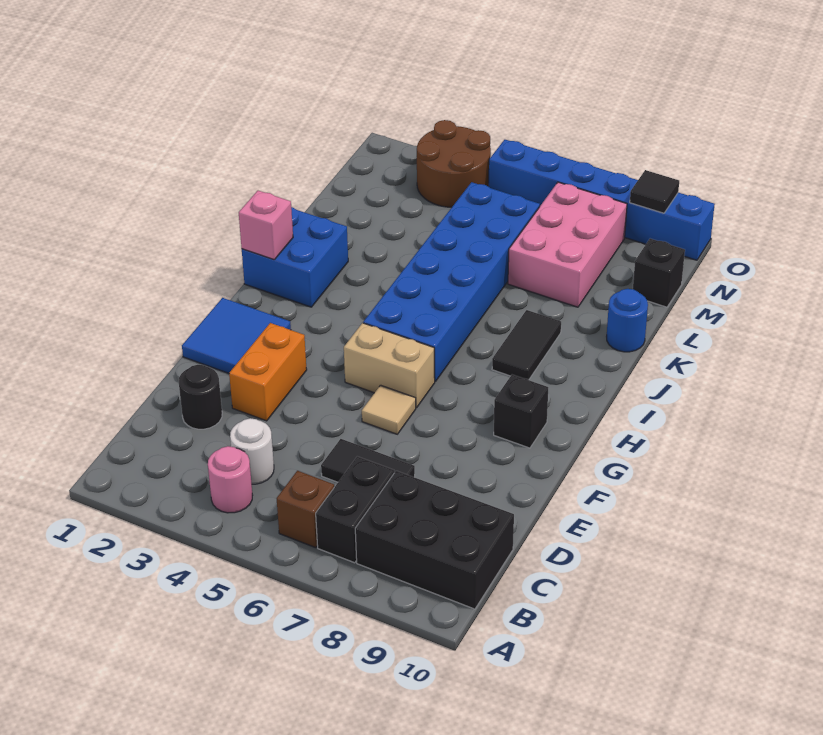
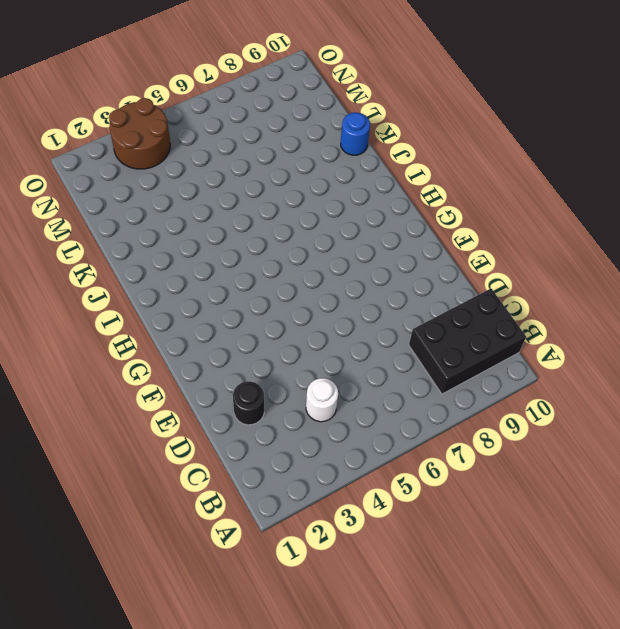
none -> pink round brick B4 level 1
none -> brown brick B6 level 1
none -> black brick B7:C7 level 1

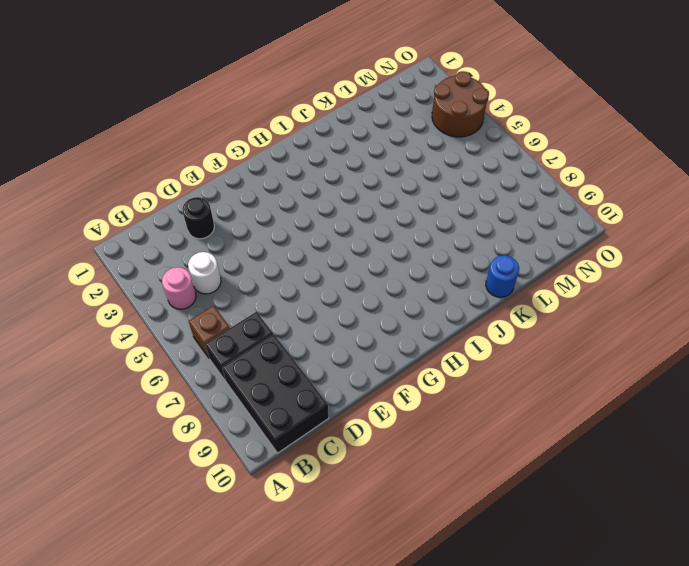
none -> black tile D6:D7 level 1
none -> orange brick E3:F3 level 1
none -> blue tile F1:G2 level 1

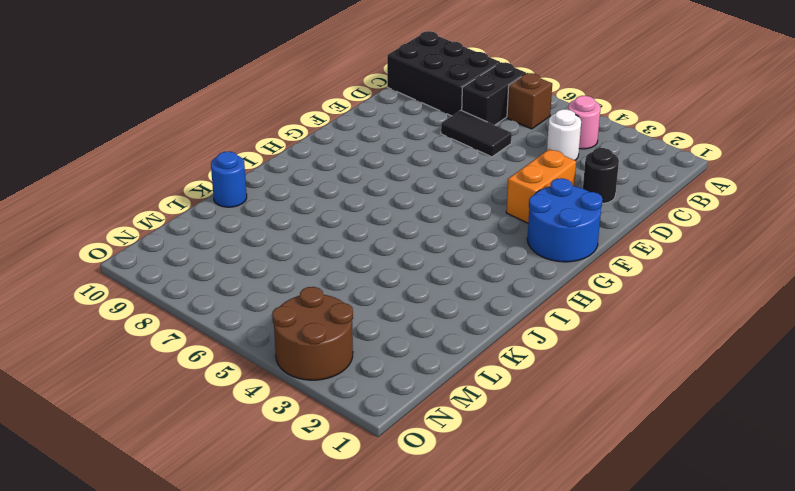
blue round brick F1:G2 level 1 -> blue tile F1:G2 level 1
none -> tan tile F6 level 1
none -> tan brick G5:G6 level 1
none -> black brick G9 level 1

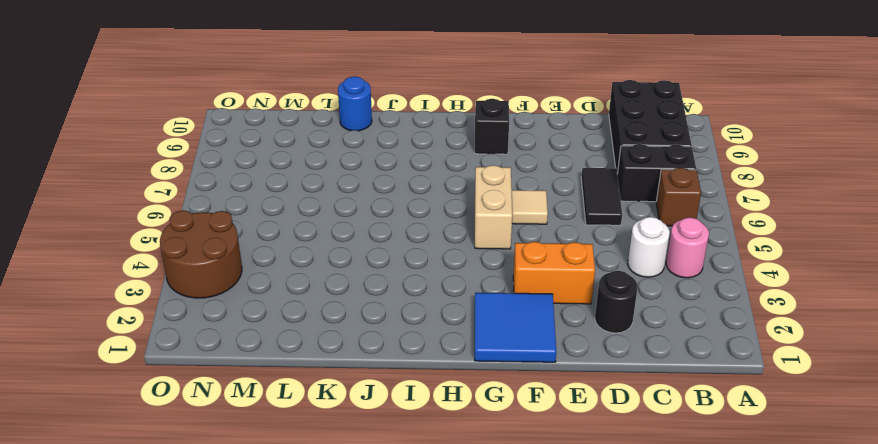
none -> blue brick H5:M6 level 1
none -> blue brick I1:J2 level 1
none -> black tile I8:J8 level 1

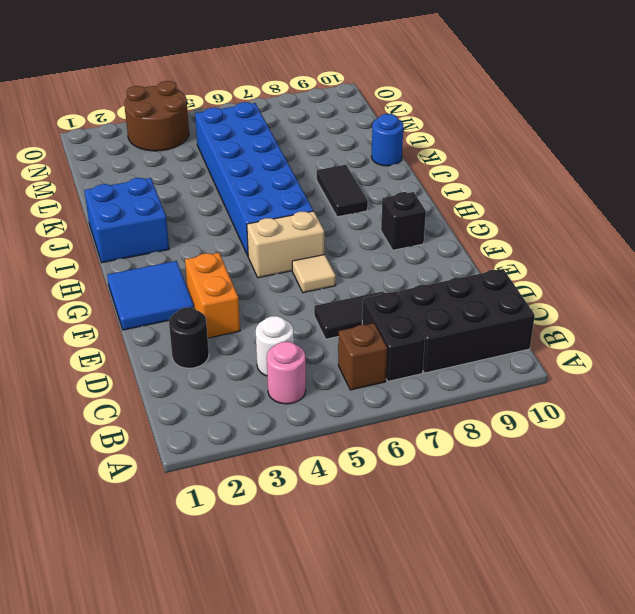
none -> pink brick L7:N8 level 1
none -> black brick M10 level 1
none -> blue brick O5:O10 level 1

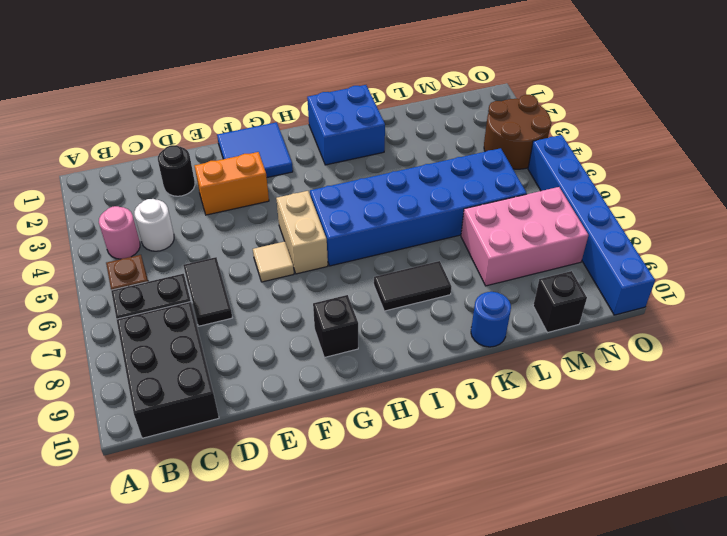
none -> pink brick I1 level 2
none -> black tile O9 level 2

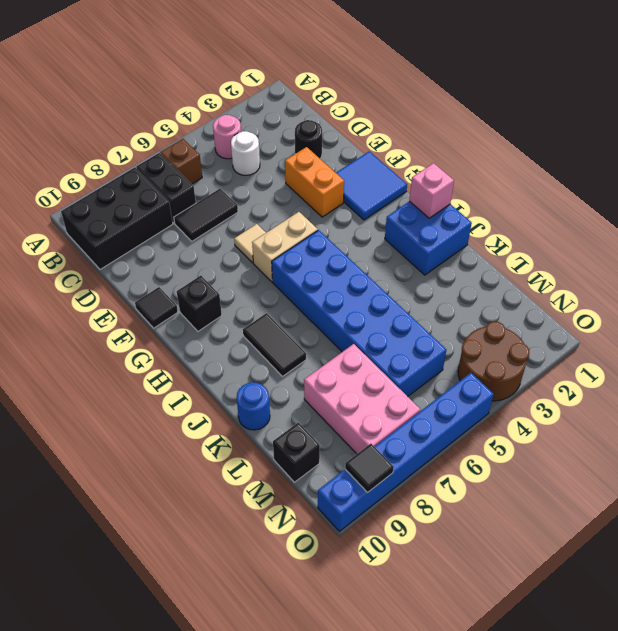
black tile F10 level 1 -> none

